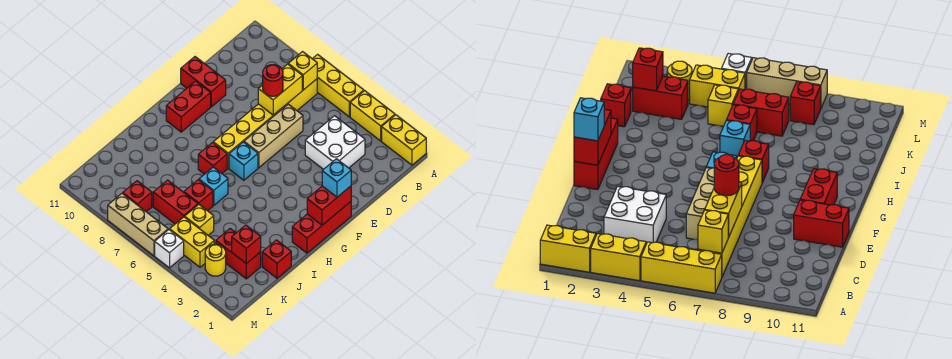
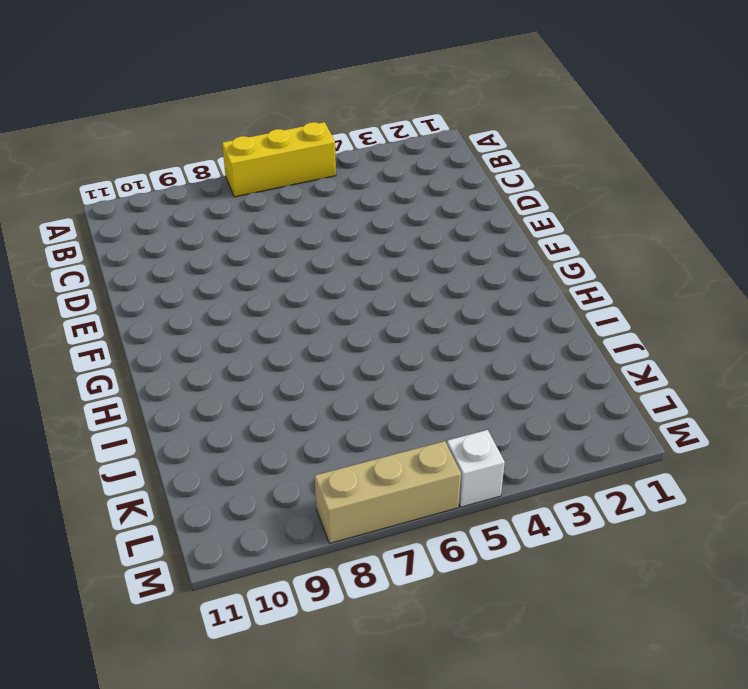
none -> yellow brick A1:A2 level 1
none -> yellow brick A3:A4 level 1
none -> yellow brick B7:G7 level 1

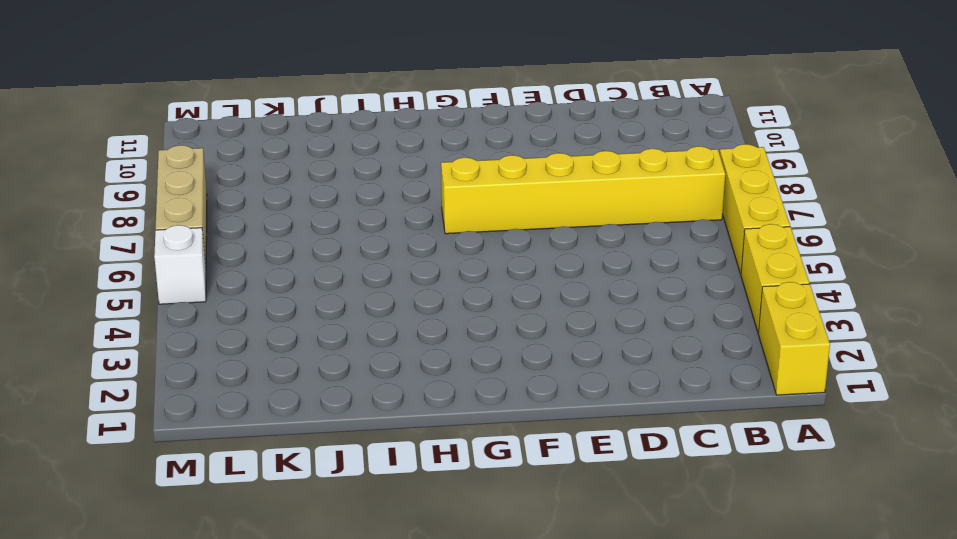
none -> white brick C3:D4 level 1
none -> tan brick D6:F6 level 1
none -> red brick E10:E11 level 1

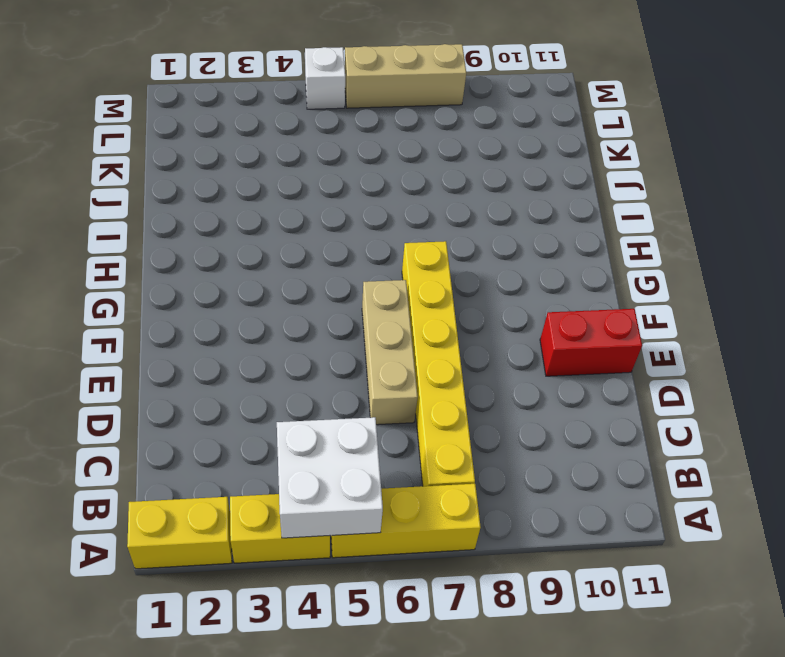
white brick A4:B5 level 2 -> white brick C3:D4 level 1
none -> red brick F1:H1 level 1
none -> red brick F10:G10 level 1
none -> cyan brick G6 level 1

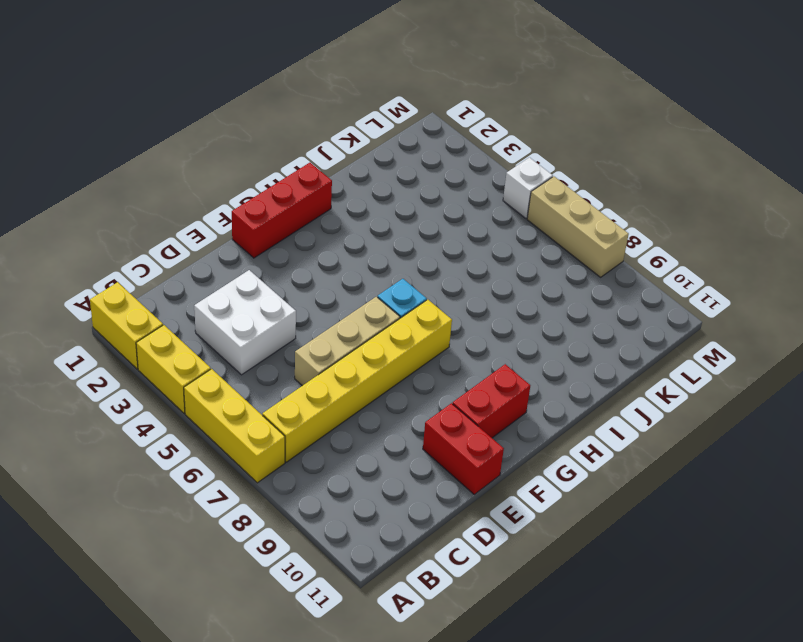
none -> red brick H7 level 1
none -> cyan brick I6 level 1
none -> red brick J1 level 1

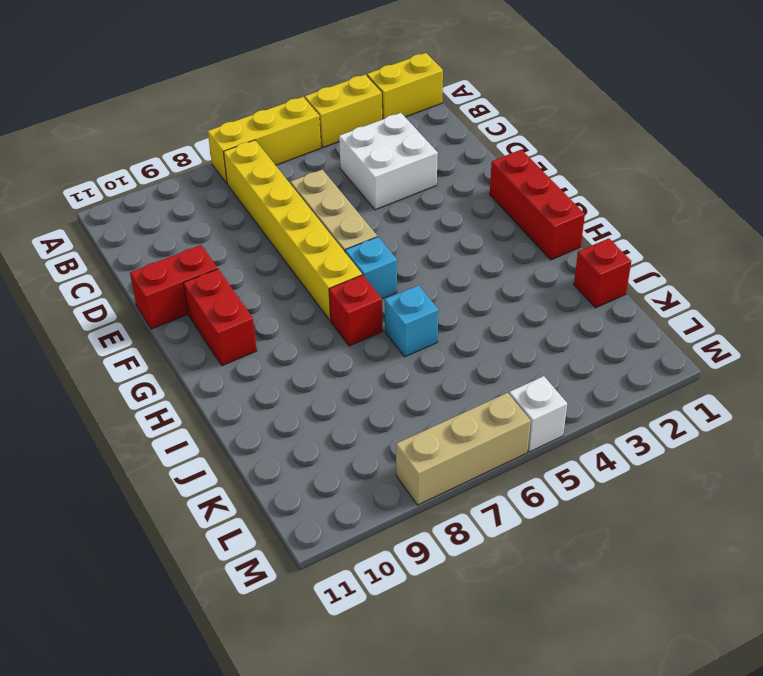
none -> red brick J6 level 1
none -> red brick K2:K3 level 1
none -> yellow brick K5 level 1

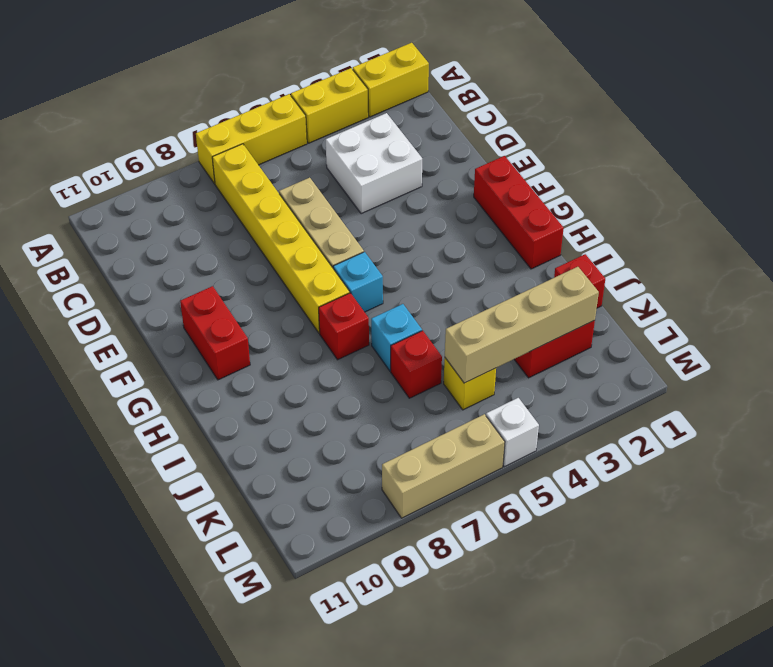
tan brick K2:K5 level 2 -> red brick K2 level 2
none -> red brick E10:E11 level 1
none -> red brick K6:K7 level 1
none -> yellow round brick L3 level 1

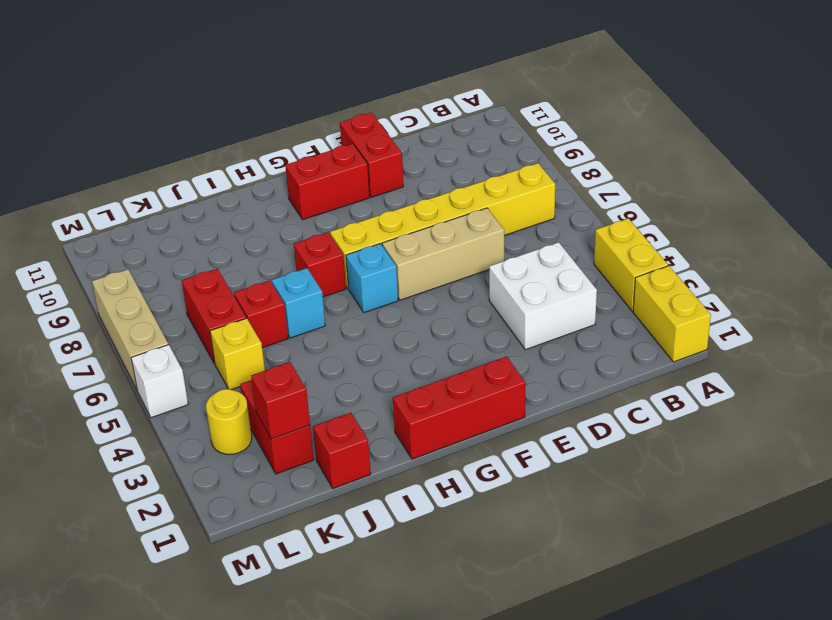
none -> yellow brick A5:A7 level 1
none -> yellow brick L4:L5 level 1
none -> red brick L8 level 1

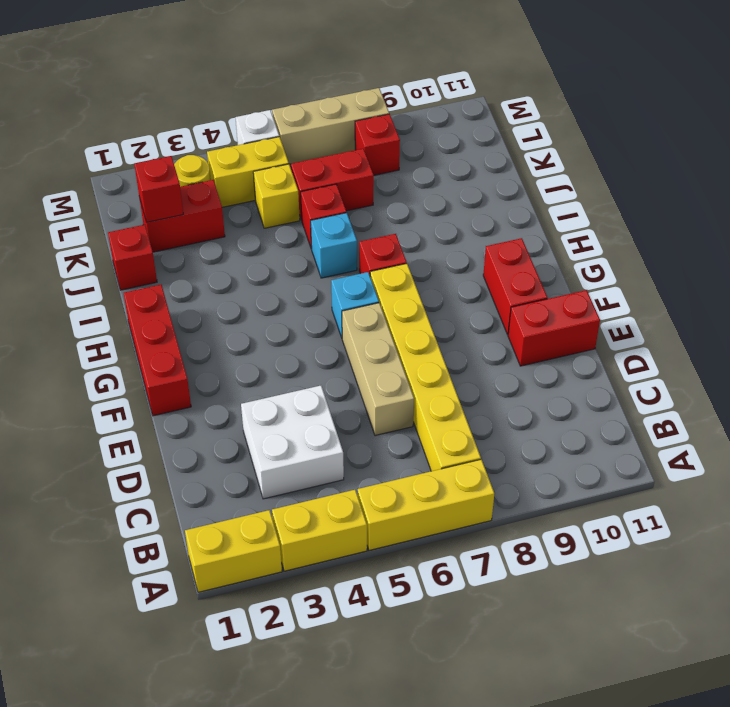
none -> yellow brick B7 level 2
none -> yellow brick C7:D7 level 2
none -> red brick F1:G1 level 2

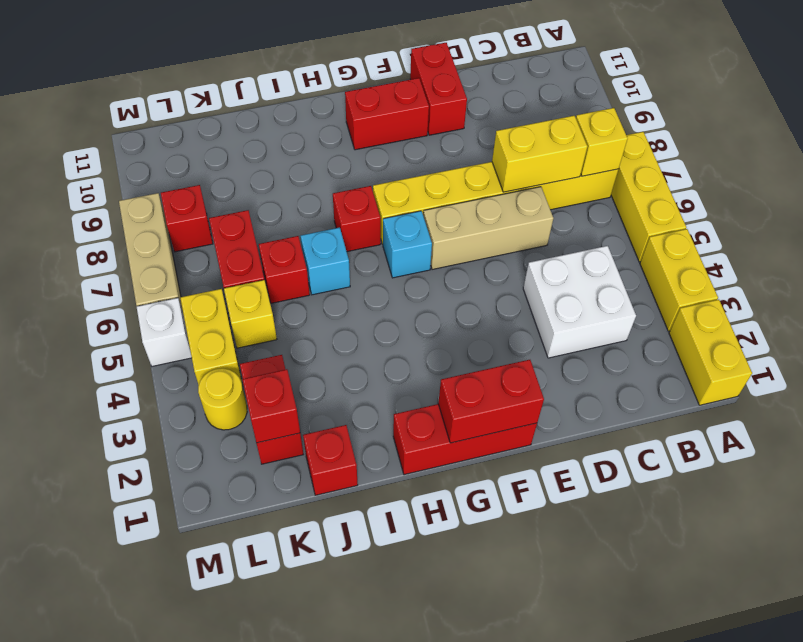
none -> red round brick D7 level 3
none -> cyan brick F1 level 3

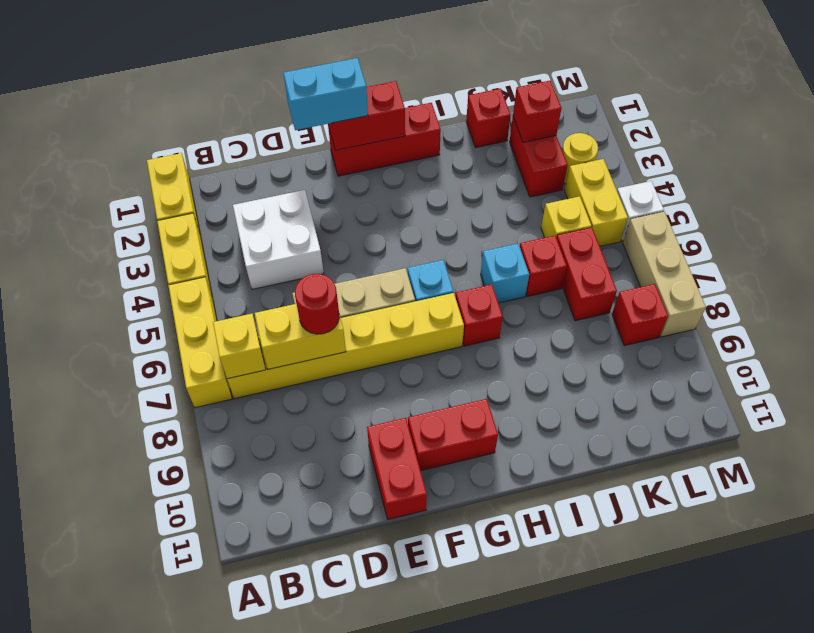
cyan brick E1:F1 level 3 -> cyan brick F1 level 3

